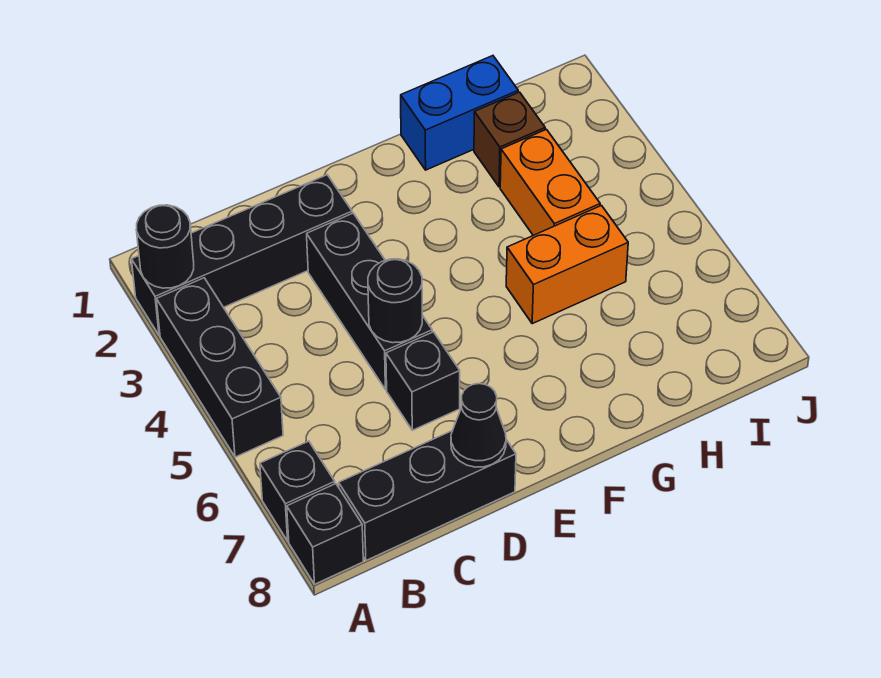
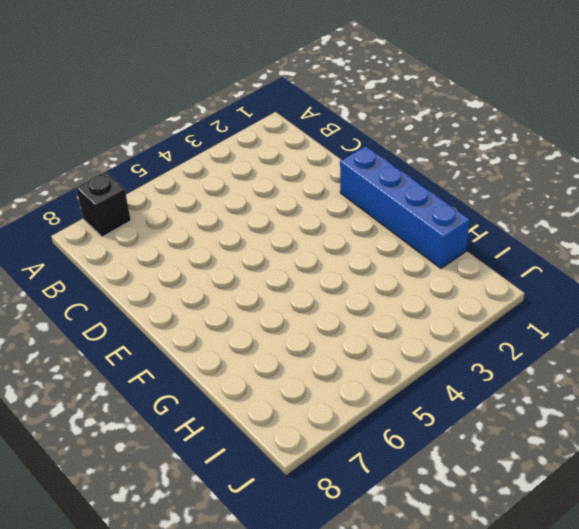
blue brick E1:H1 level 1 -> blue brick G1:H1 level 1
none -> black brick A2:D2 level 1
none -> black brick A3:A5 level 1
none -> black brick A8 level 1

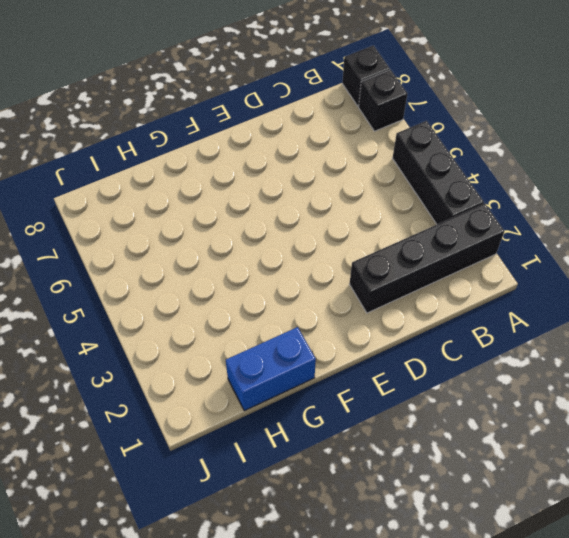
none -> black brick B8:D8 level 1
none -> black brick D3:D5 level 1
none -> black brick D6 level 1

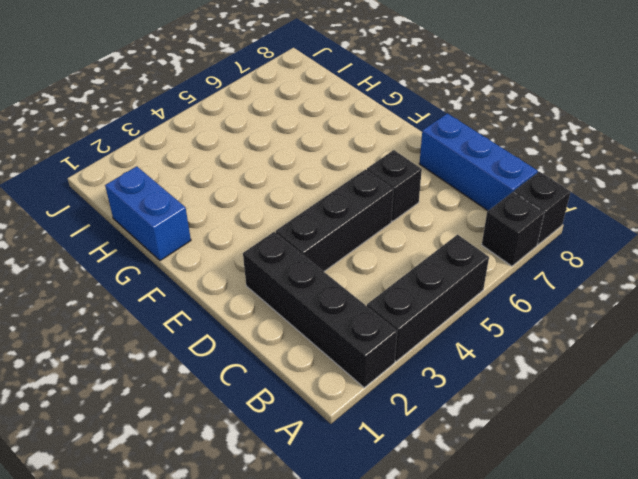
blue brick B8:D8 level 1 -> black brick B8:D8 level 1
none -> orange brick G5:H5 level 1
none -> brown brick H2 level 1
none -> orange brick H3:H4 level 1

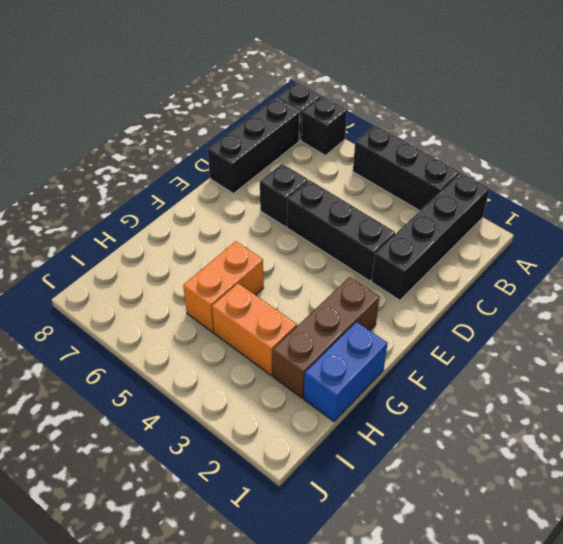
brown brick F2:H2 level 1 -> brown brick H2 level 1
none -> black round brick A2 level 2
none -> black round brick D5 level 2
none -> black cone D8 level 2

